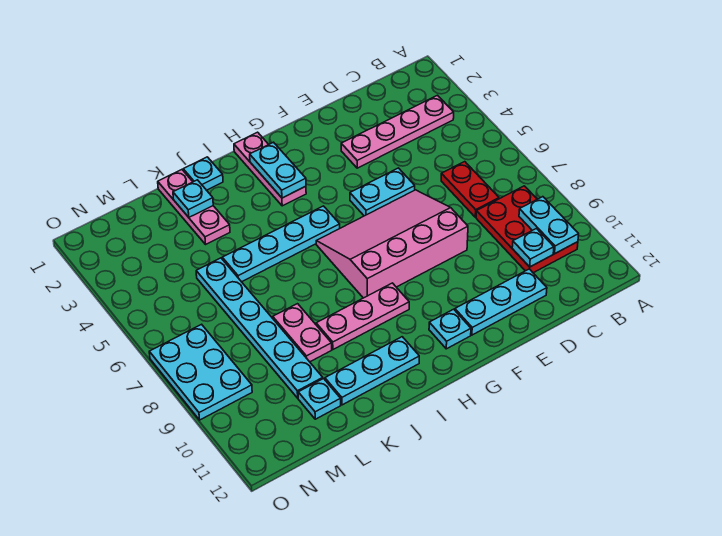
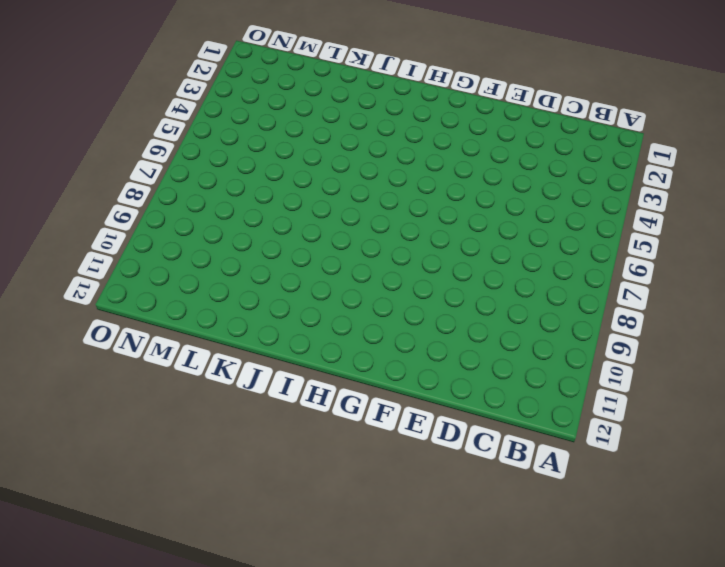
none -> pink plate B3:E3 level 1
none -> red plate B8:C10 level 1
none -> red plate C6:C7 level 1

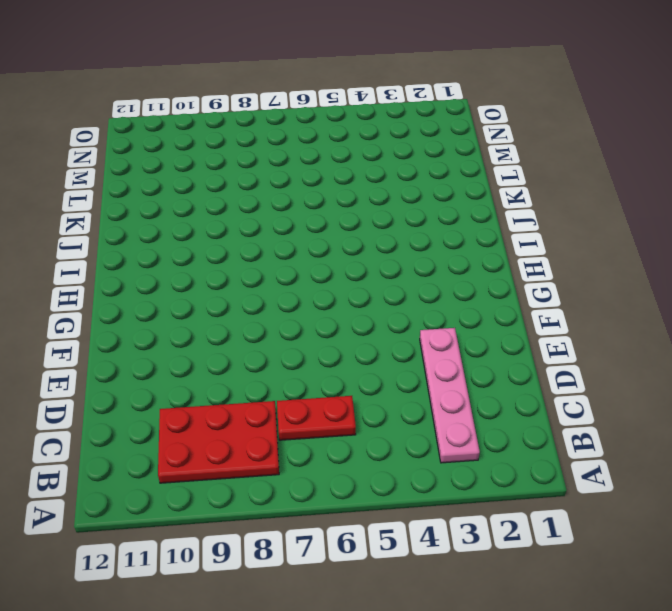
none -> cyan plate D11:F11 level 1
none -> cyan plate E5:F5 level 1
none -> pink slope E6:H8 level 1 top 8

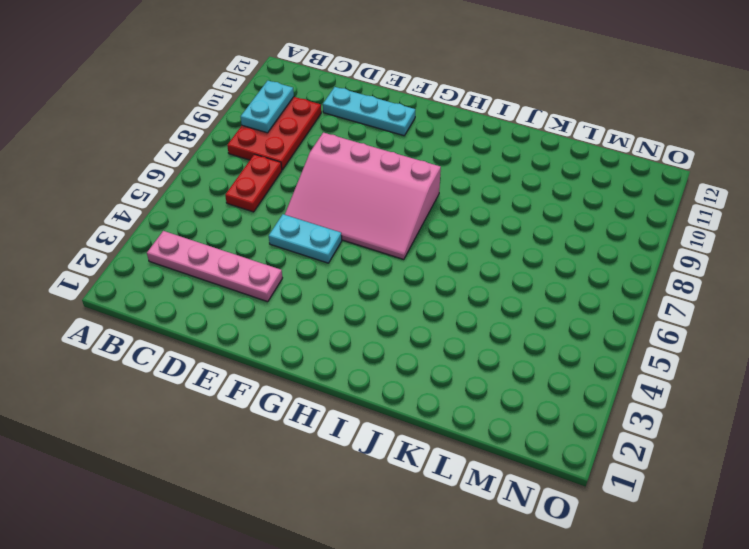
none -> cyan plate G11 level 1
none -> pink plate H1:H3 level 1
none -> cyan plate H5:K5 level 1

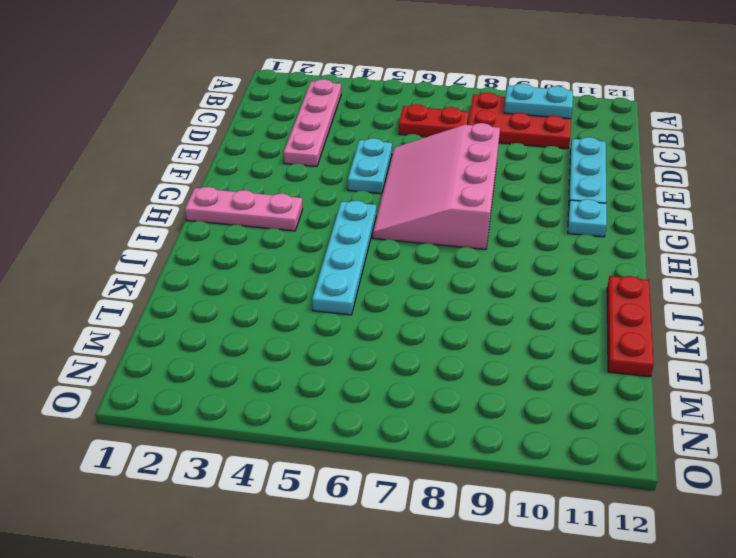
red plate J12:L12 level 1 -> none
none -> pink plate H9:J9 level 1
none -> cyan plate I11:K11 level 1
none -> cyan plate J1 level 1

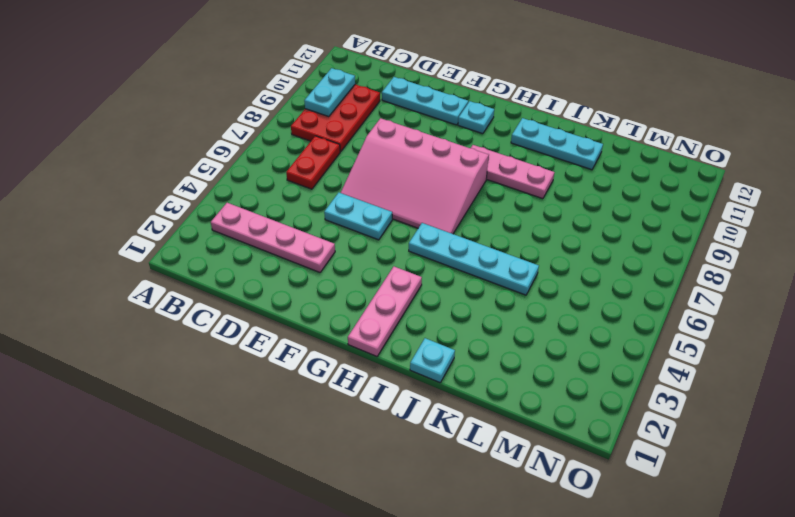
none -> pink plate K1:K3 level 1
none -> pink plate K8:K9 level 1
none -> cyan plate L5:L10 level 1

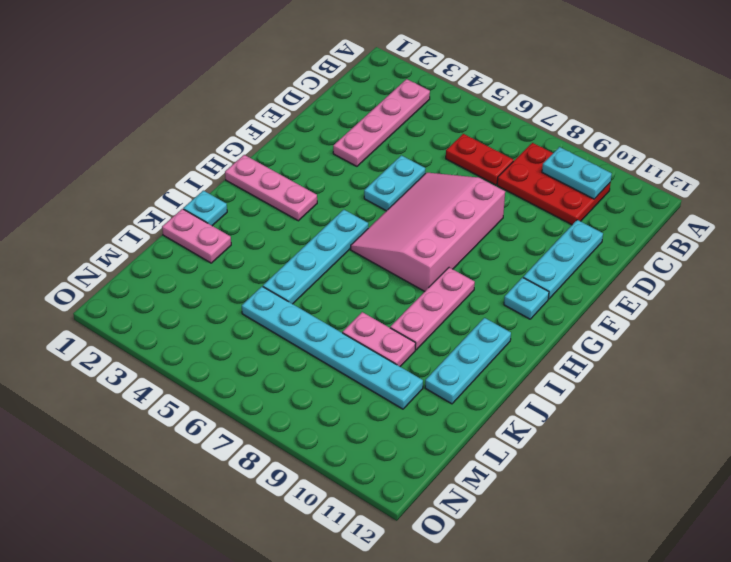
pink plate K1:K2 level 1 -> pink plate K1:K3 level 1
none -> cyan plate L11 level 1
none -> cyan plate N7:O9 level 1
none -> cyan plate C10 level 2

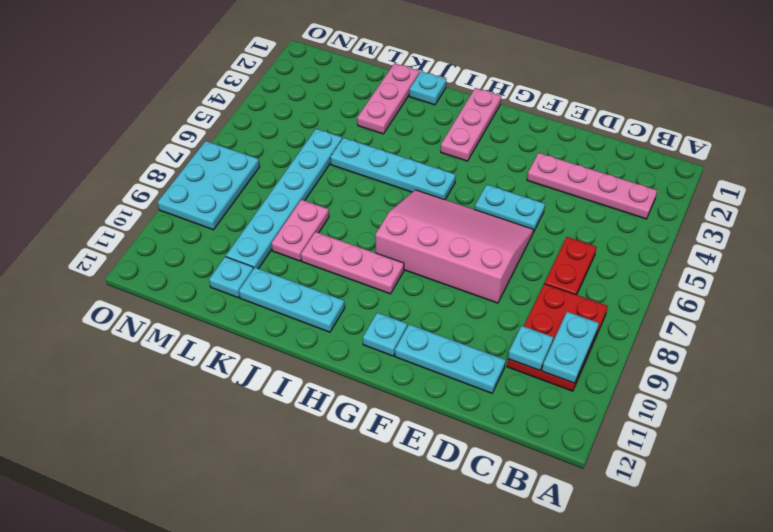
none -> cyan plate H2:H3 level 2
none -> cyan plate K2 level 2

